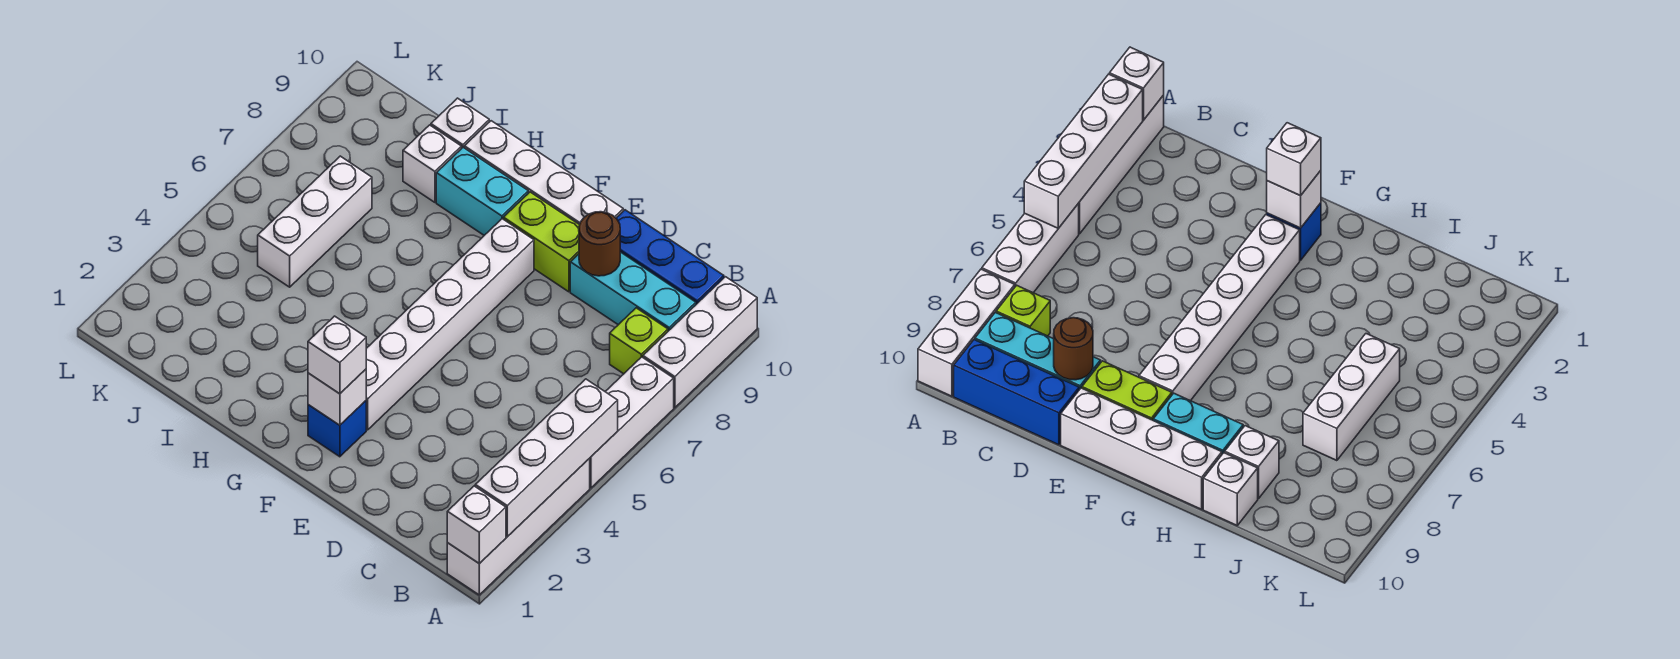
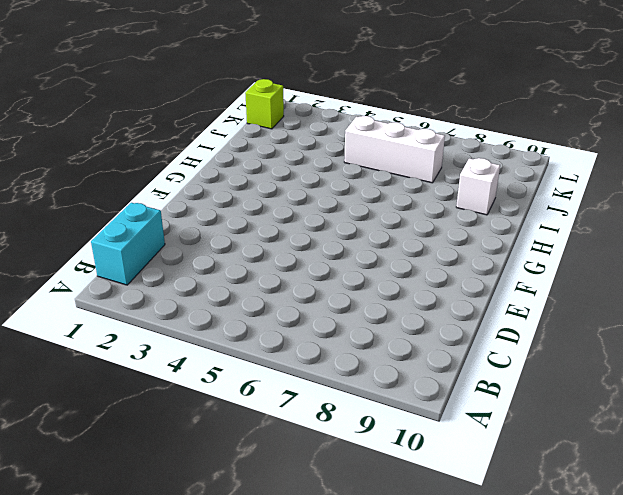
cyan brick B1:C1 level 1 -> cyan brick G9:H9 level 1
lime brick K1 level 1 -> lime brick B8 level 1
none -> white brick A1:A4 level 1
none -> white brick A5:A7 level 1
none -> white brick A8:A10 level 1

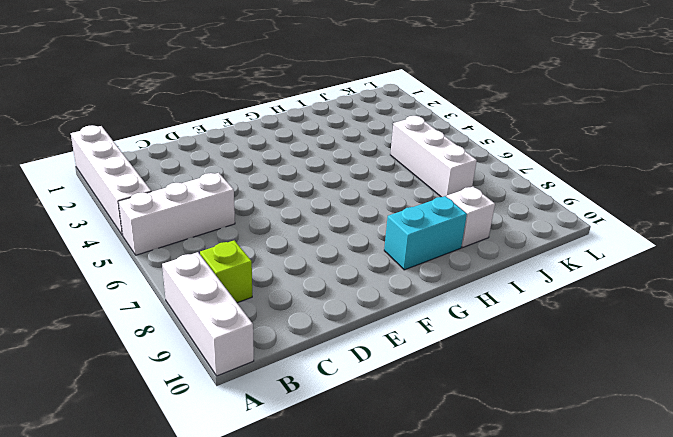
white brick A5:C5 level 1 -> white brick A5:A7 level 1
none -> cyan brick B9:D9 level 1
none -> blue brick B10:D10 level 1
none -> lime brick E9:F9 level 1

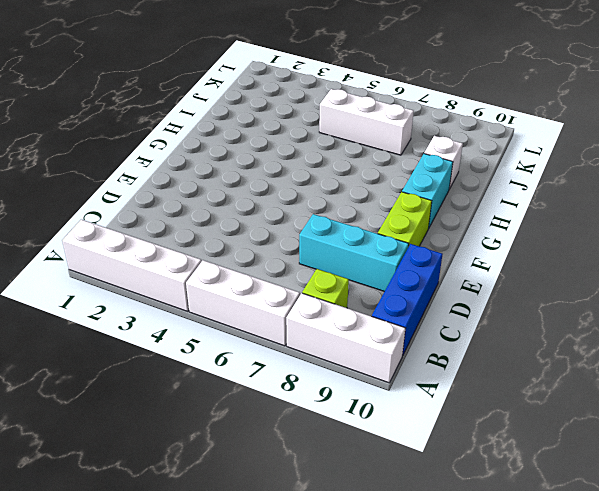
cyan brick D7:D9 level 1 -> cyan brick B9:D9 level 1
none -> white brick E10:H10 level 1
none -> blue brick F2 level 1
none -> white brick F3:F8 level 1

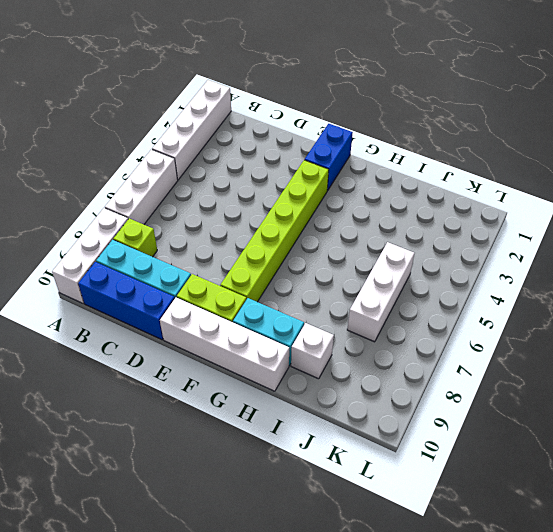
blue brick F1:F2 level 1 -> blue brick F2 level 1
lime brick F3:F8 level 1 -> white brick F3:F8 level 1
none -> white brick I10 level 1
none -> white brick A1 level 2
none -> white brick A2:A5 level 2

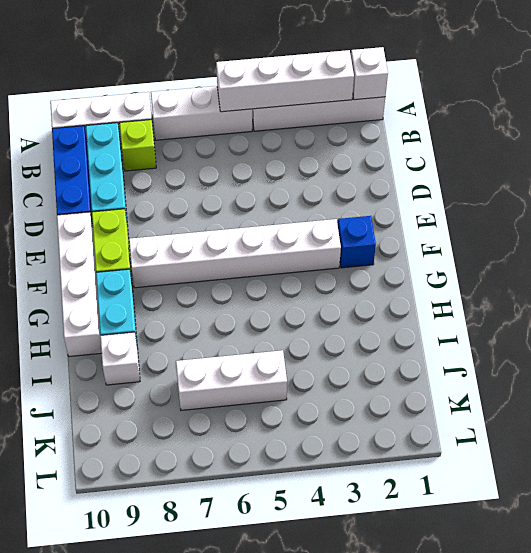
none -> white brick I10 level 1
none -> brown round brick D9 level 2
none -> white brick F2 level 2

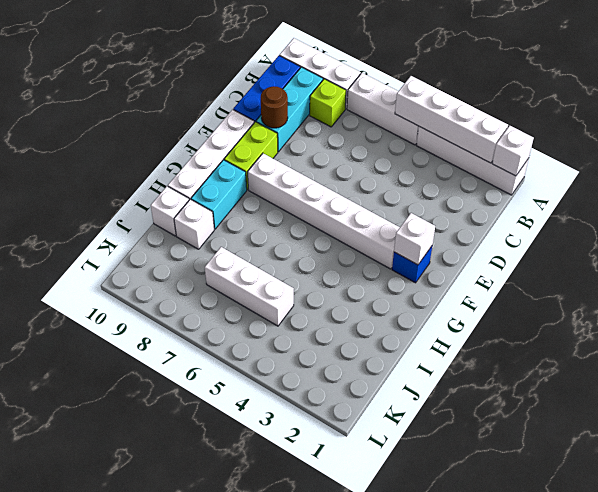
none -> white brick F2 level 3

